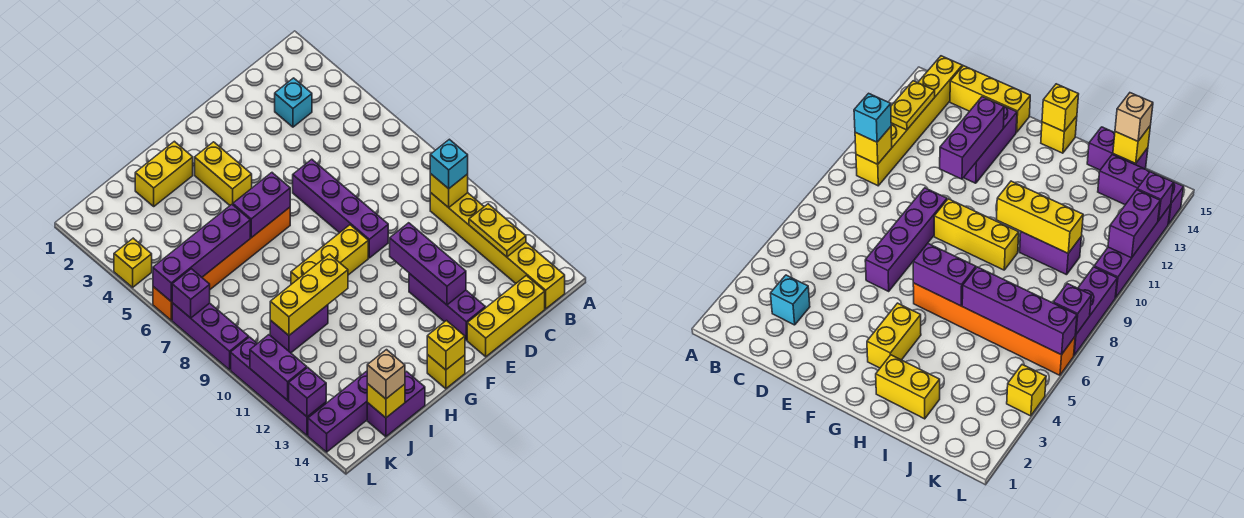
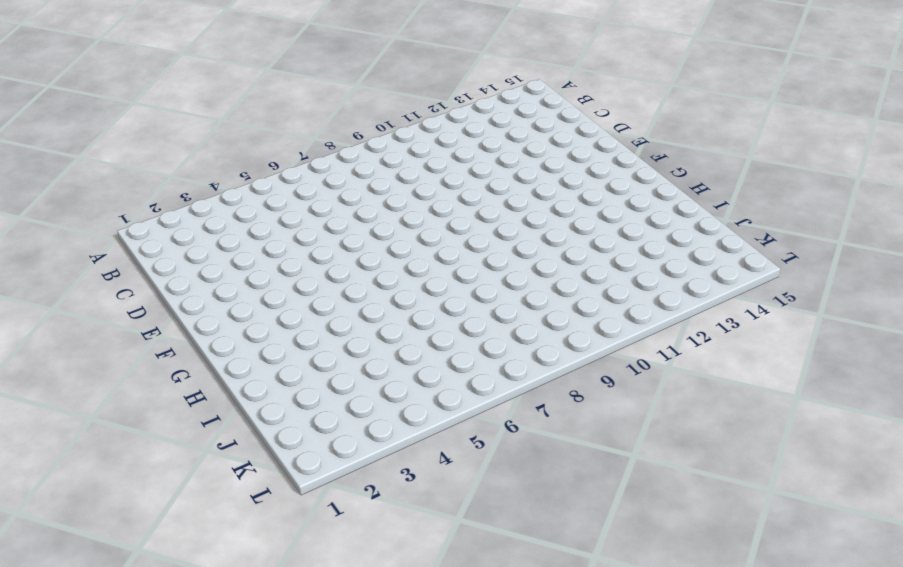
none -> yellow brick B10:B15 level 1
none -> cyan brick C3 level 1
none -> yellow brick C15:E15 level 1

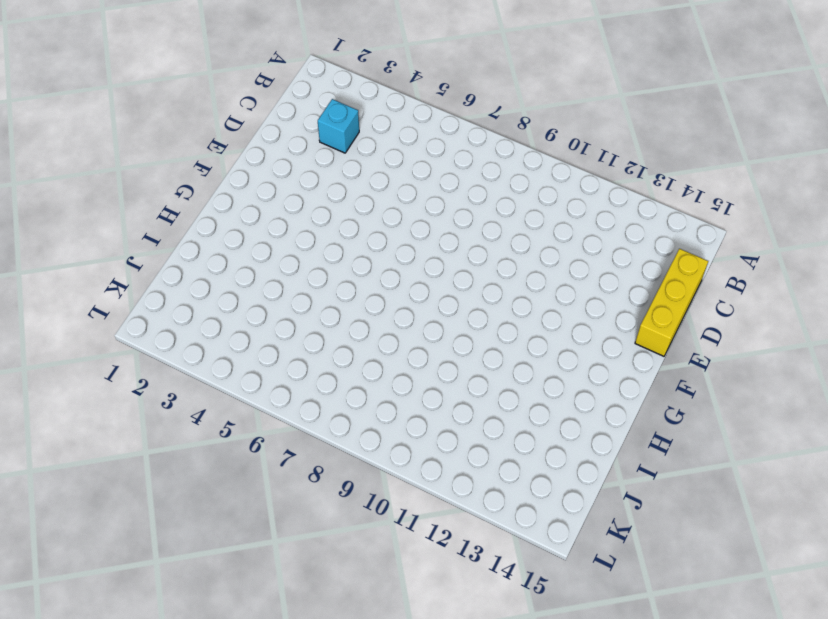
none -> yellow brick B10:B15 level 1
none -> purple brick E6:E9 level 1
none -> purple brick E12:E14 level 1

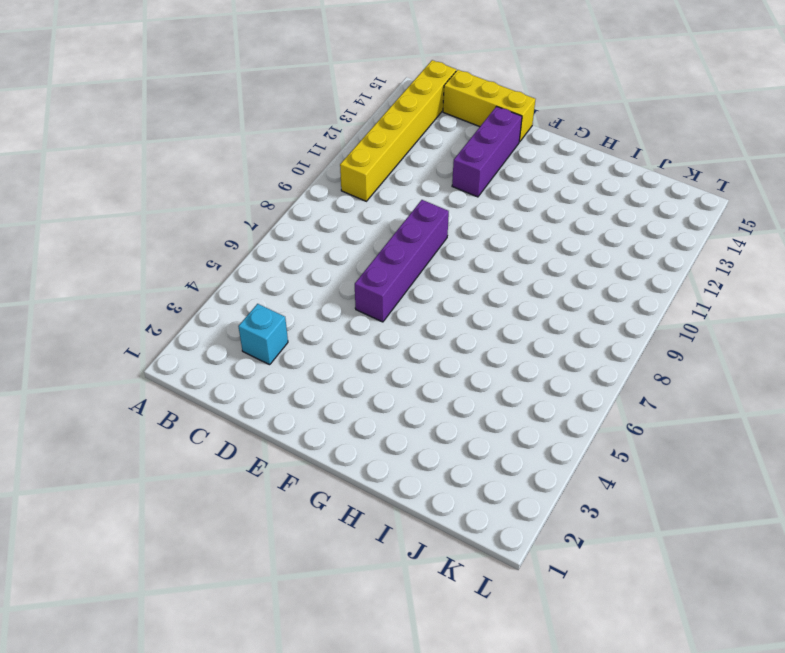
none -> yellow brick F9:H9 level 1
none -> yellow brick G3:G4 level 1
none -> orange brick G6:L6 level 1

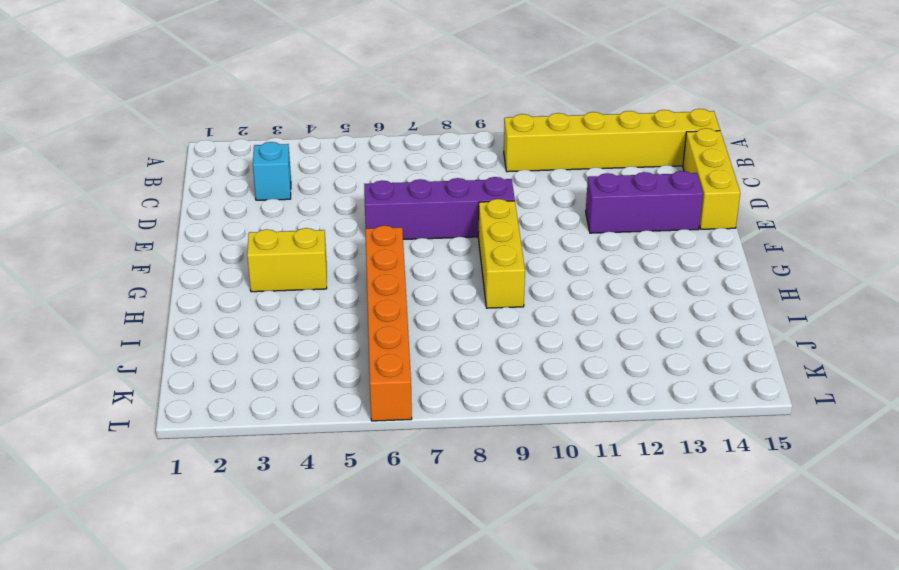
none -> yellow brick G15 level 1
none -> yellow brick H2:I2 level 1
none -> purple brick I10:J10 level 1

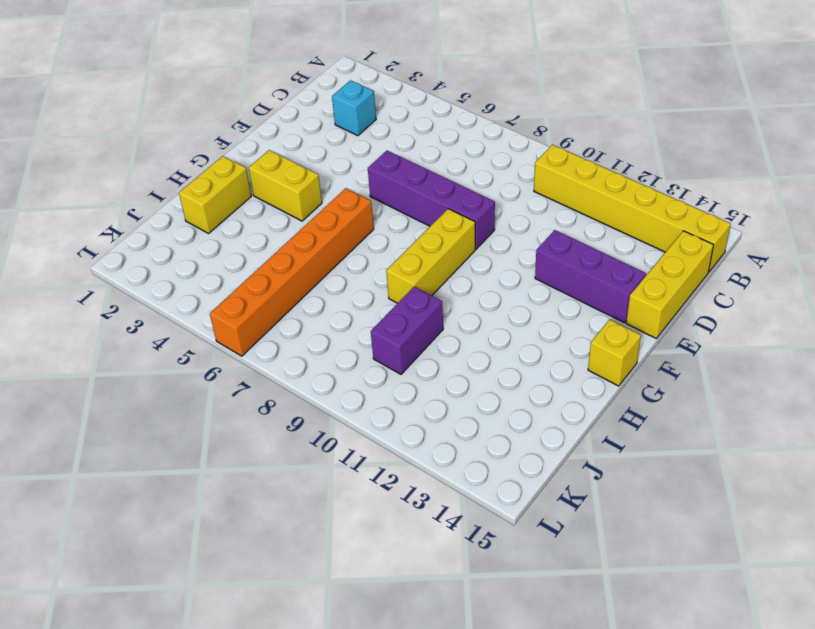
none -> purple brick I15:J15 level 1
none -> purple brick J14:L14 level 1
none -> yellow brick L4 level 1

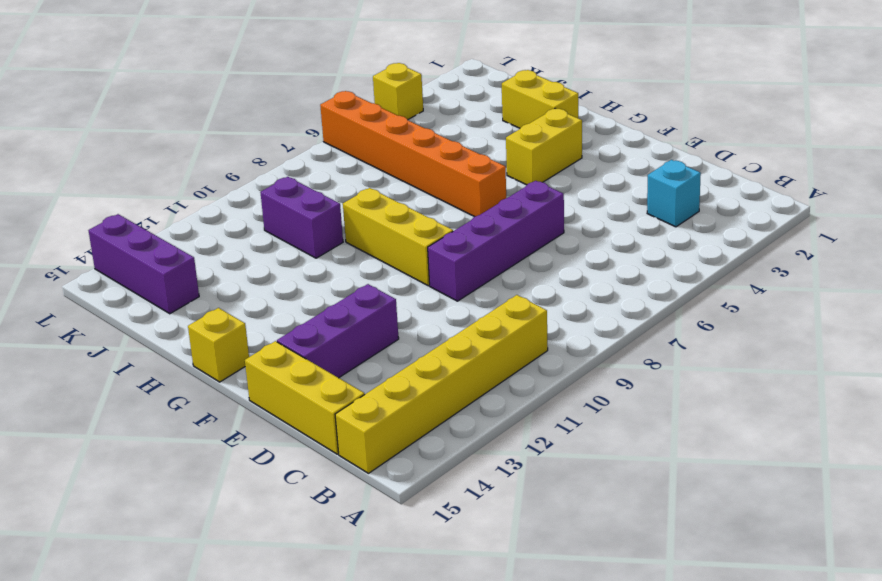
none -> purple brick I15:J15 level 1
none -> purple brick L7:L9 level 1
none -> purple brick L10:L13 level 1

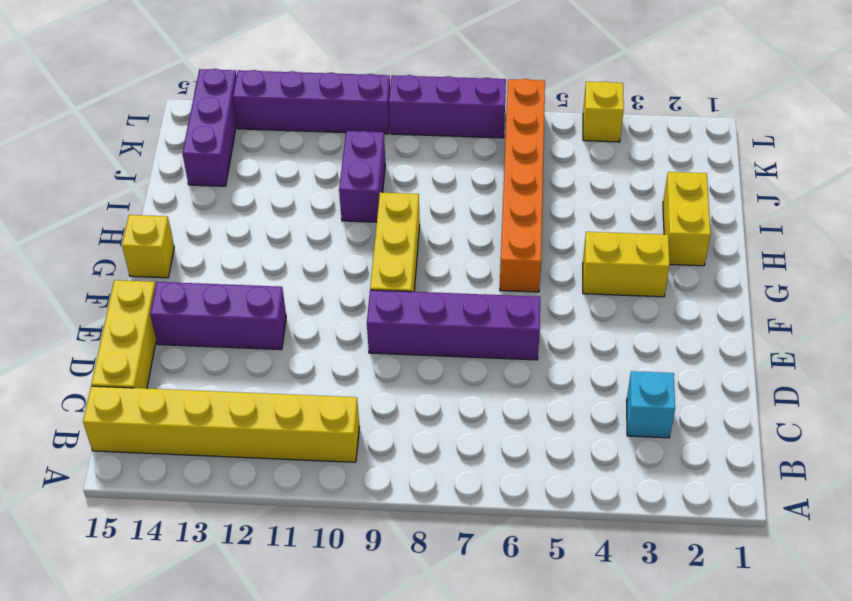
none -> purple brick I15:J15 level 1
none -> yellow brick B10 level 2
none -> yellow plate B12:B13 level 2

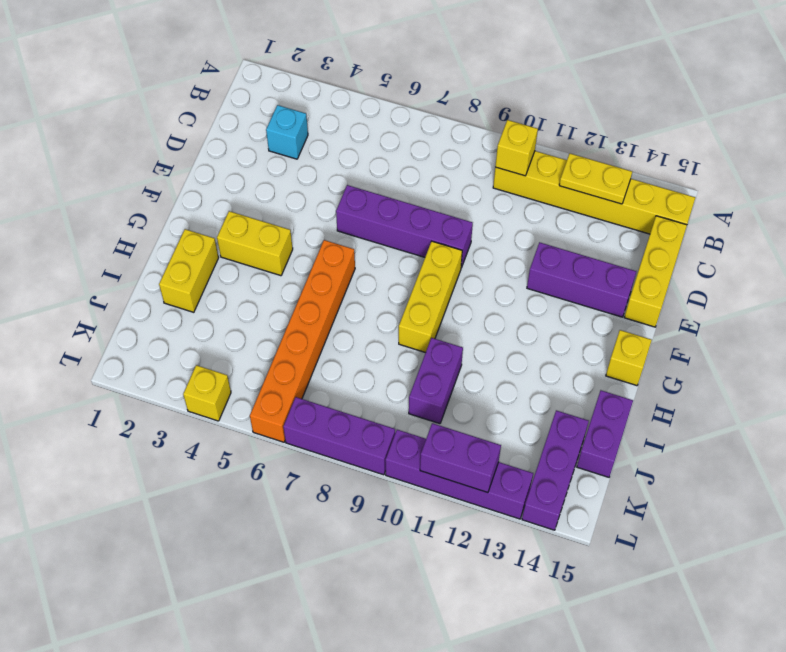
none -> purple brick E11:E13 level 2
none -> purple brick G6:H6 level 2
none -> yellow brick G15 level 2

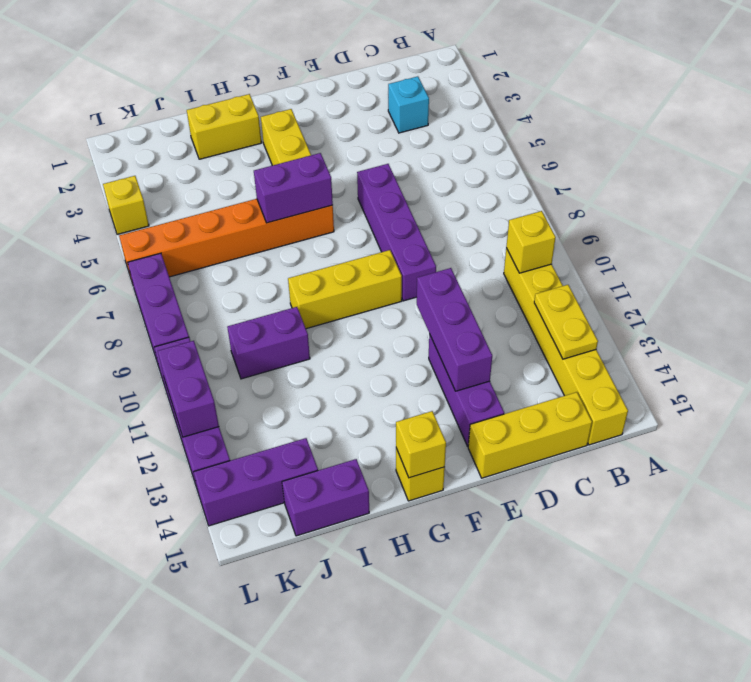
none -> yellow brick H10:J10 level 2
none -> purple brick I6:L6 level 2
none -> yellow brick J15 level 2

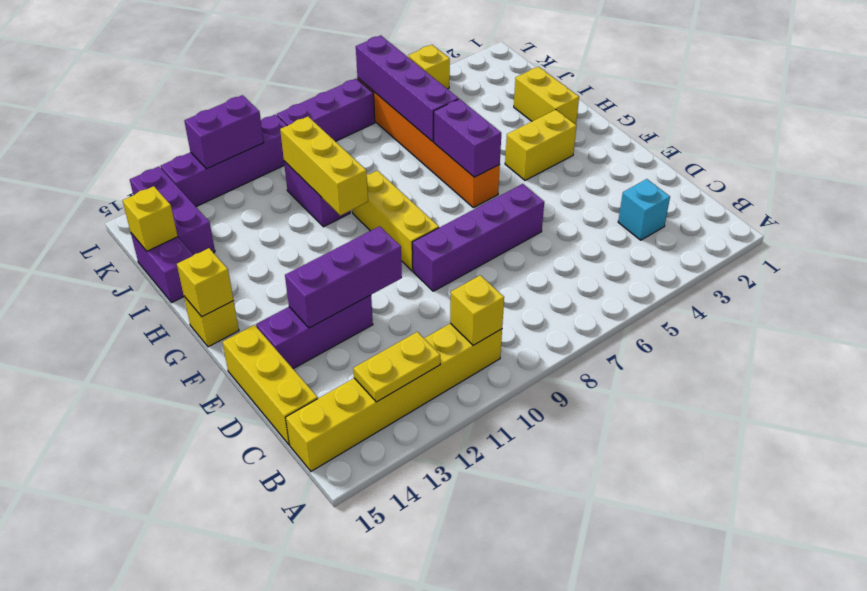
none -> purple brick L7 level 2
none -> purple brick L13 level 2
none -> cyan brick B10 level 3

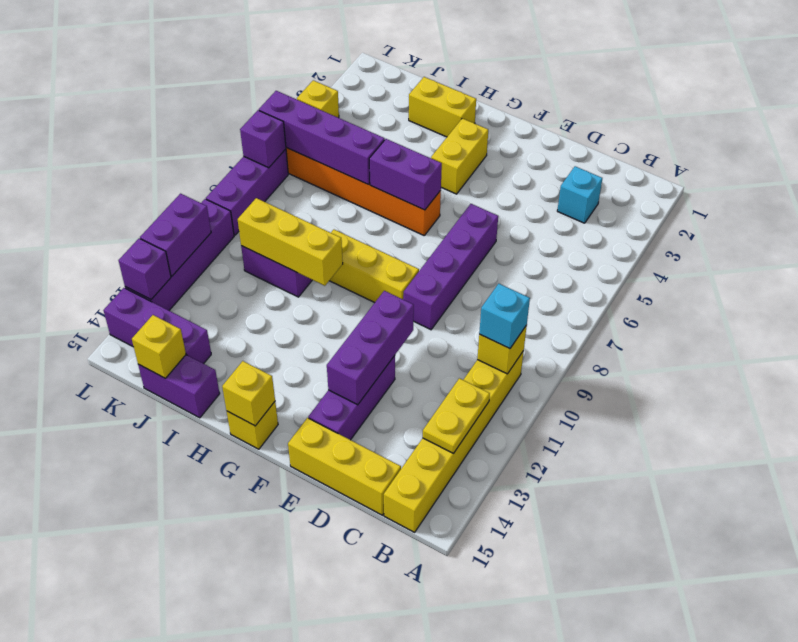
none -> tan brick J15 level 3

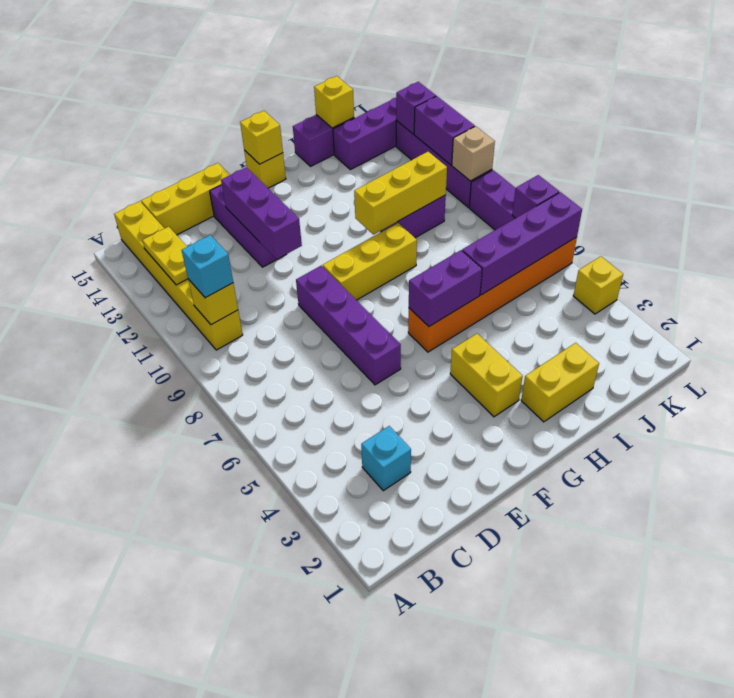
tan brick L10 level 2 -> tan brick J15 level 3

